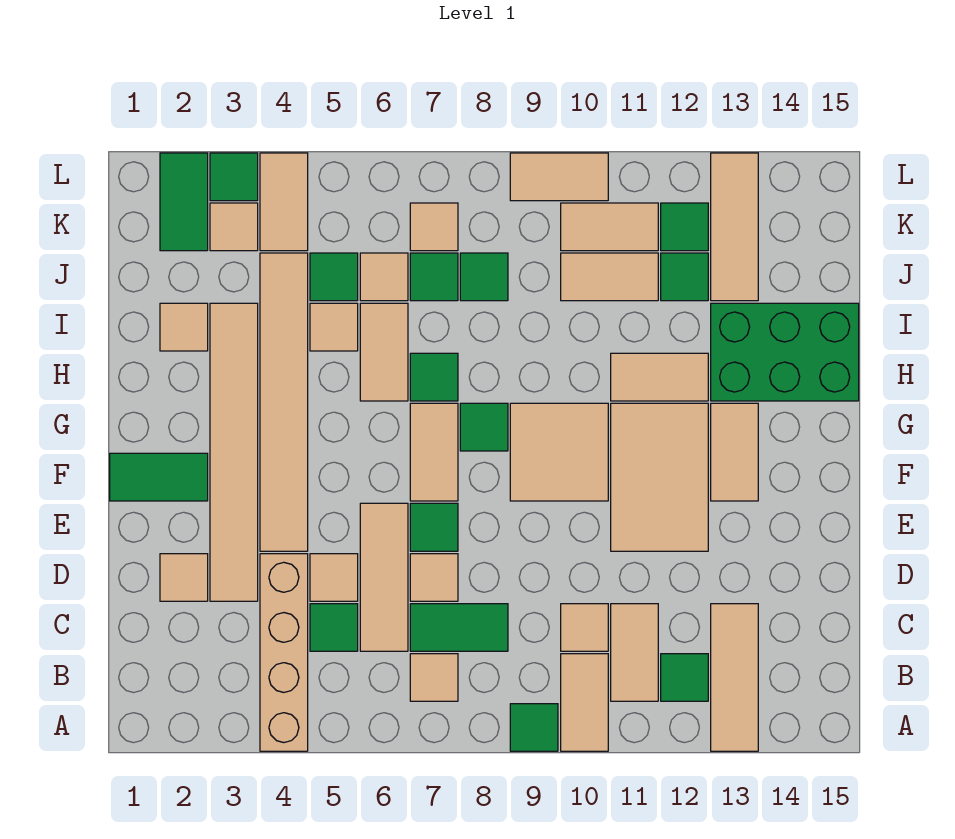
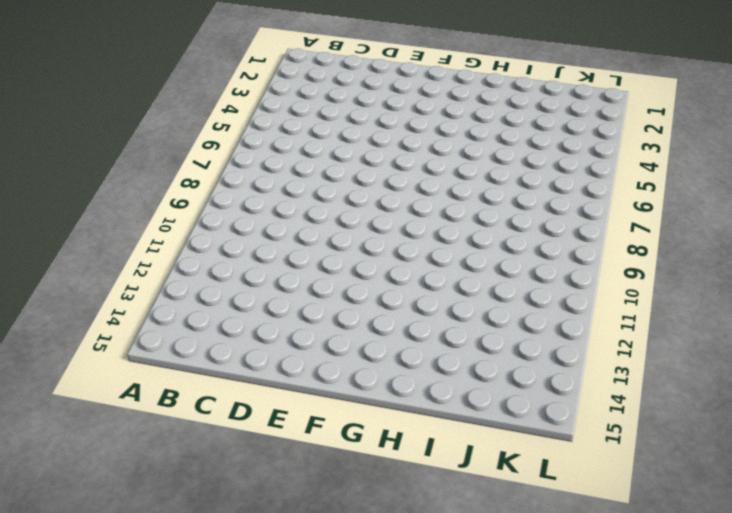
none -> tan brick A4:D4 level 1
none -> green tile A9 level 1
none -> tan tile A10:B10 level 1
none -> tan tile A13:C13 level 1

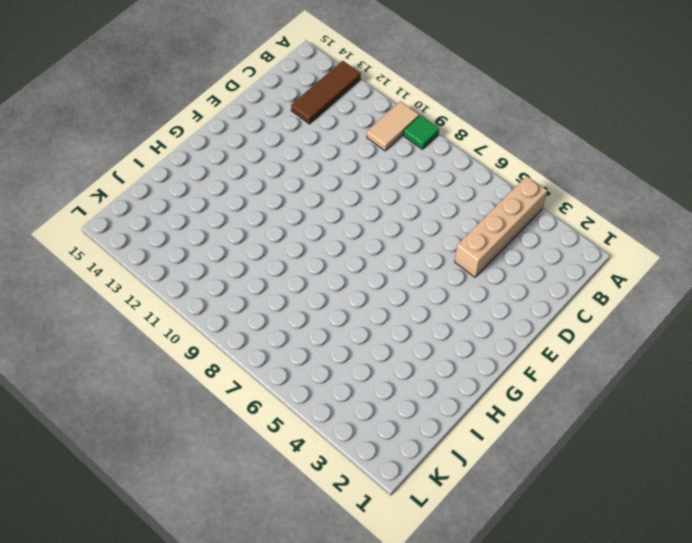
brown tile A13:C13 level 1 -> tan tile A13:C13 level 1
none -> tan tile B7 level 1
none -> tan tile B11:C11 level 1
none -> green tile B12 level 1
none -> green tile C5 level 1

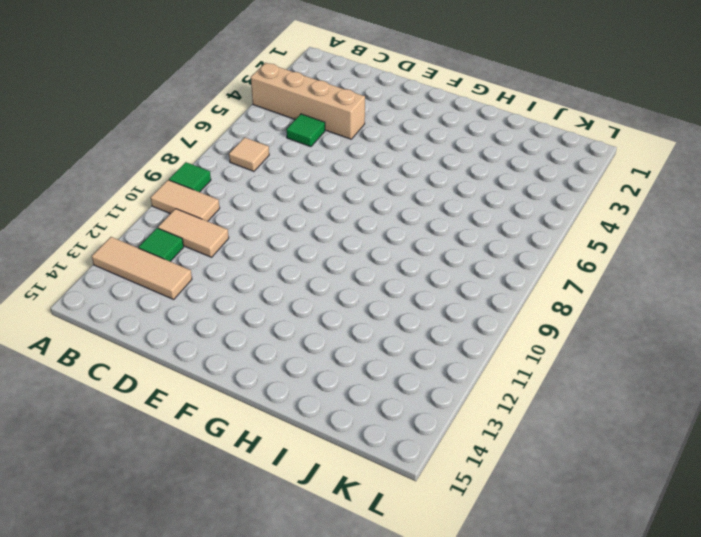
none -> tan tile C6:E6 level 1
none -> green tile C7:C8 level 1
none -> tan tile C10 level 1
none -> tan tile D2 level 1

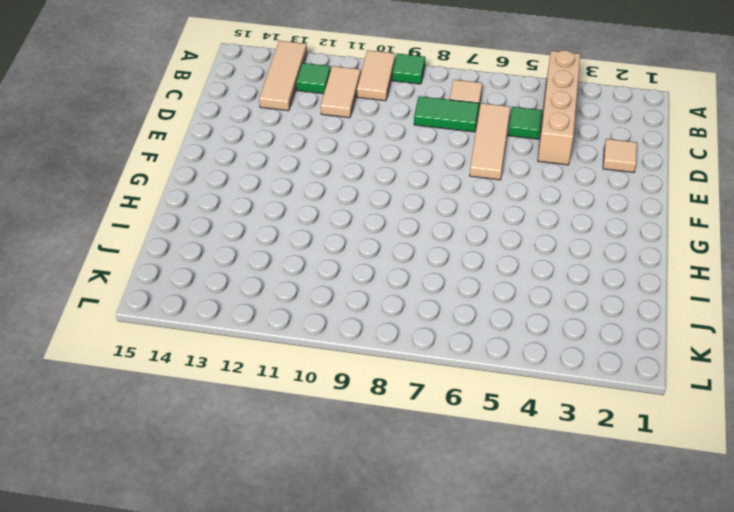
none -> tan tile C10 level 1
none -> tan tile D3:I3 level 1
none -> tan tile D5 level 1
none -> tan tile D7 level 1

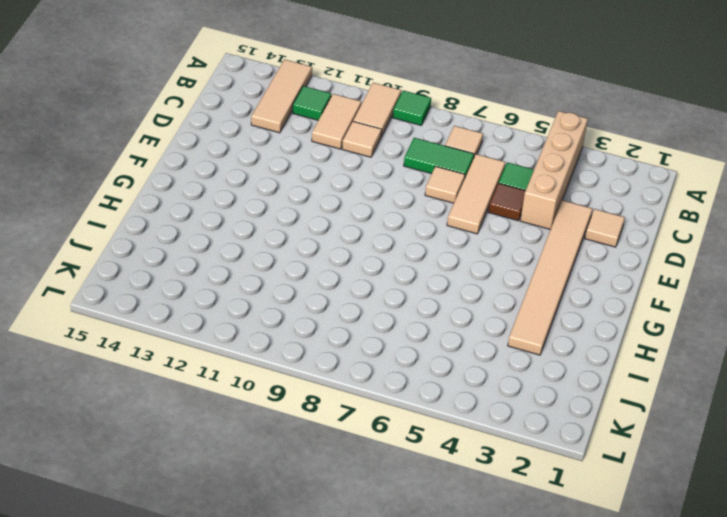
brown tile D5 level 1 -> tan tile D5 level 1
none -> tan tile E4:J4 level 1
none -> green tile E7 level 1
none -> tan tile E11:G12 level 1
none -> green tile F1:F2 level 1

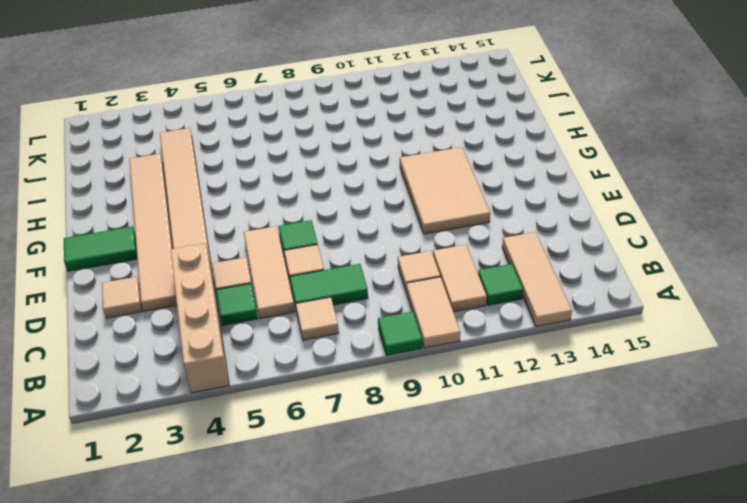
none -> tan tile F7:G7 level 1
none -> tan tile F9:G10 level 1
none -> tan tile F13:G13 level 1
none -> green tile G8 level 1

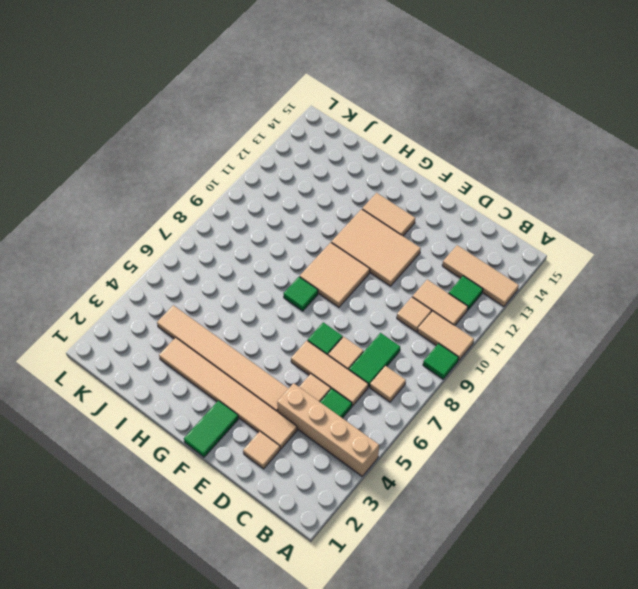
none -> tan tile F7:G7 level 1
none -> tan tile H6:I6 level 1
none -> green tile H7 level 1
none -> tan tile H11:H12 level 1

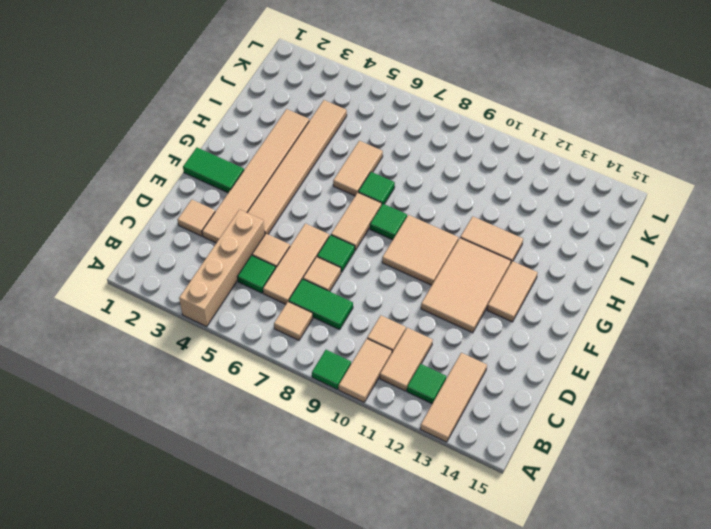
none -> green brick H13:I15 level 1
none -> tan tile I2 level 1
none -> tan tile I5 level 1
none -> green tile J5 level 1

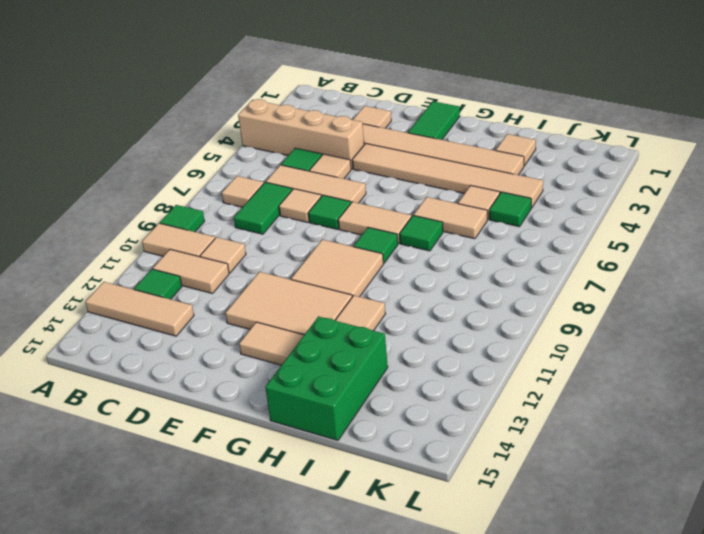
none -> tan tile J6 level 1
none -> green tile J7 level 1
none -> green tile J8 level 1
none -> tan tile J10:J11 level 1

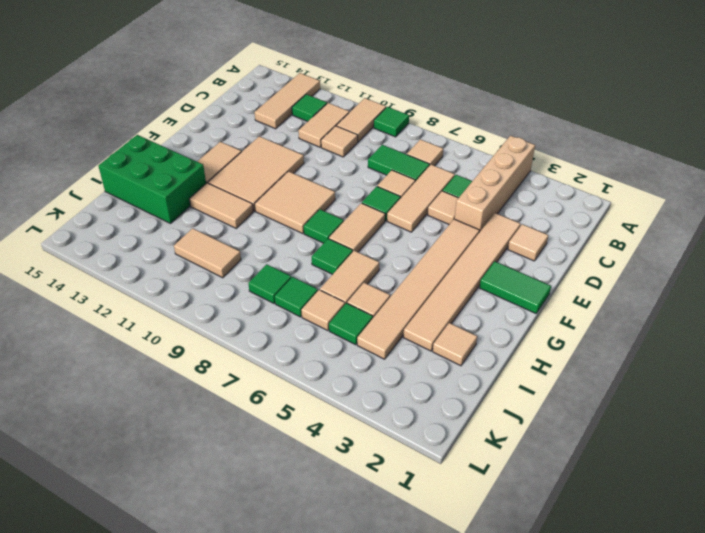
none -> green tile J12 level 1
none -> tan tile J13:L13 level 1
none -> green tile K2:L2 level 1
none -> tan tile K3 level 1

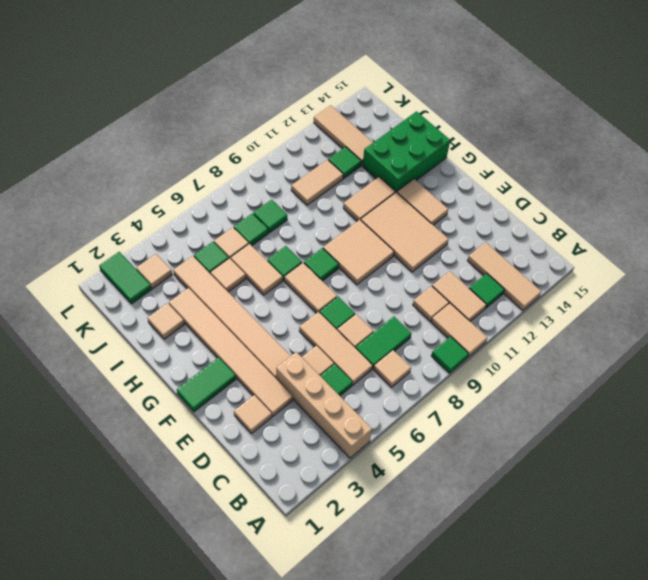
none -> tan tile K4:L4 level 1
none -> tan tile K7 level 1
none -> tan tile K10:K11 level 1
none -> green tile K12 level 1

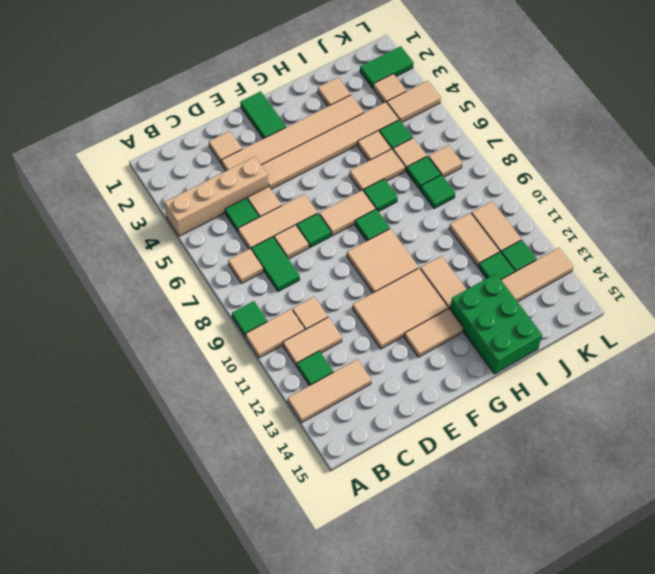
none -> green tile L3 level 1
none -> tan tile L9:L10 level 1

